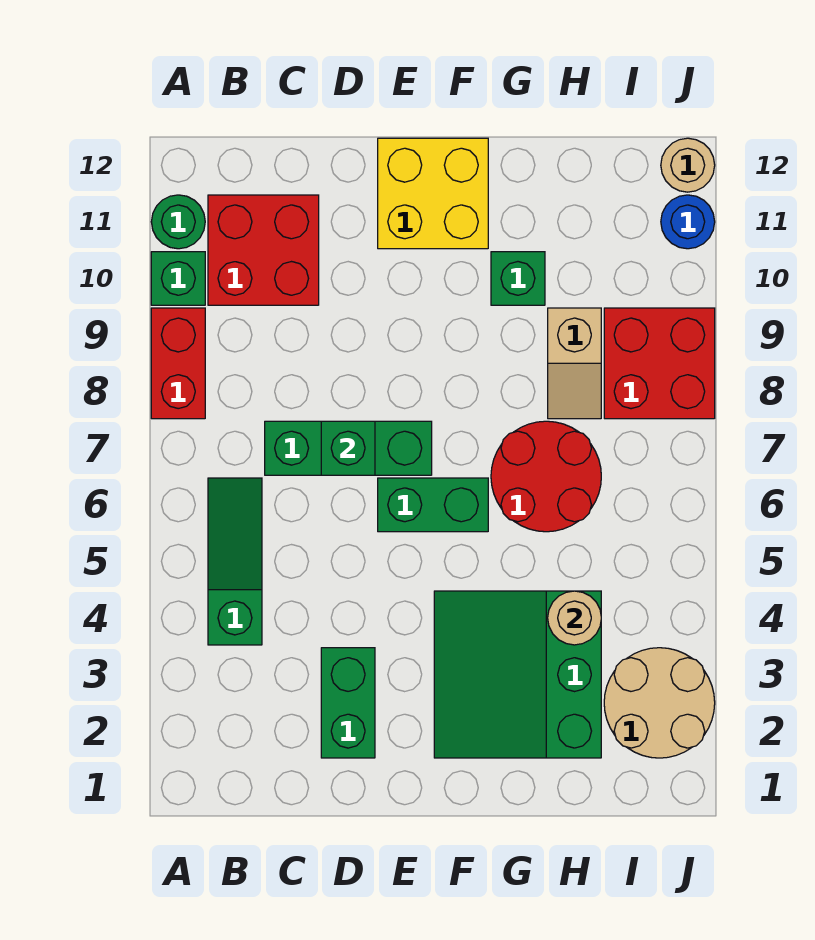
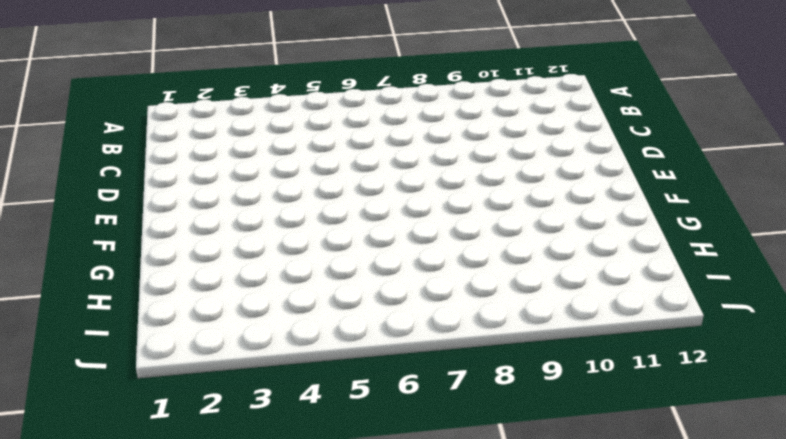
none -> red brick A8:A9 level 1
none -> green brick A10 level 1
none -> green round brick A11 level 1

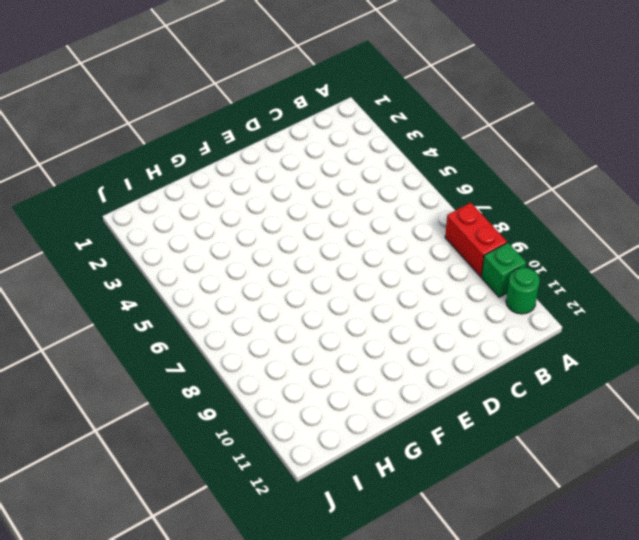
none -> green slope B4:B6 level 1 top 4
none -> red brick B10:C11 level 1
none -> green brick C7:E7 level 1

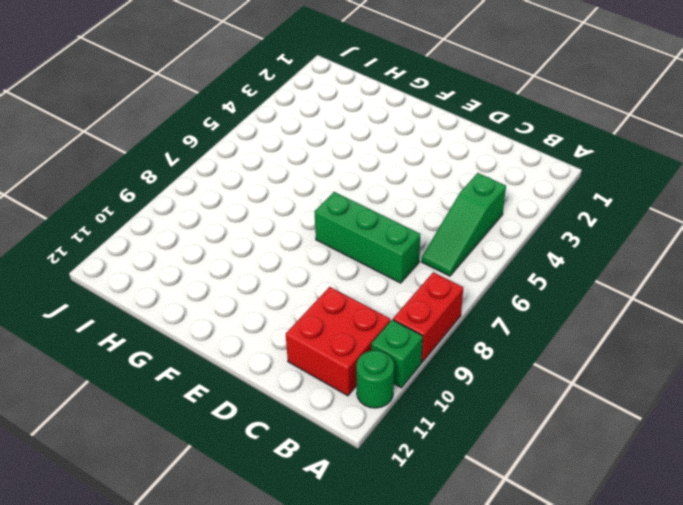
none -> green brick D2:D3 level 1
none -> green brick E6:F6 level 1
none -> yellow brick E11:F12 level 1

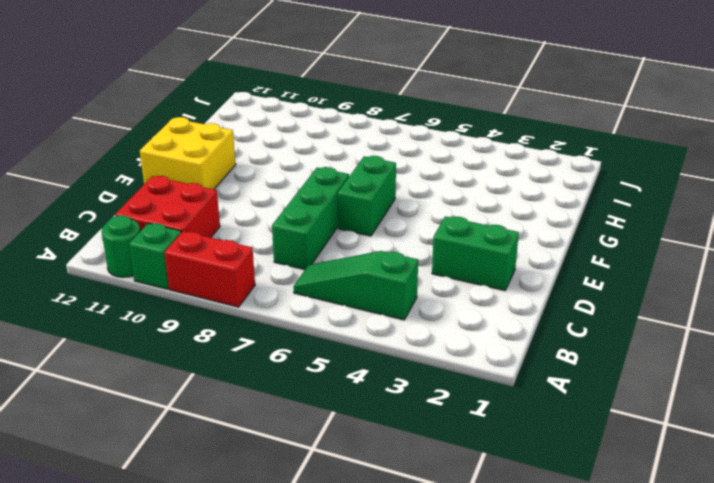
none -> green slope F2:H4 level 1 top H
none -> red round brick G6:H7 level 1
none -> green brick G10 level 1

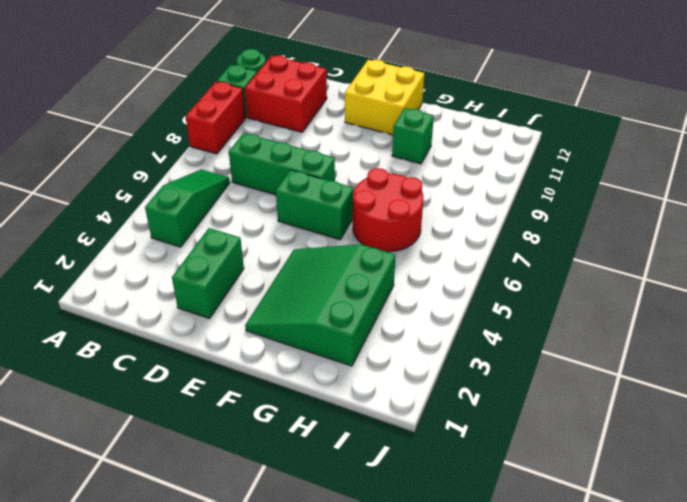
none -> tan slope H8:H9 level 1 top 9
none -> tan round brick I2:J3 level 1
none -> red brick I8:J9 level 1

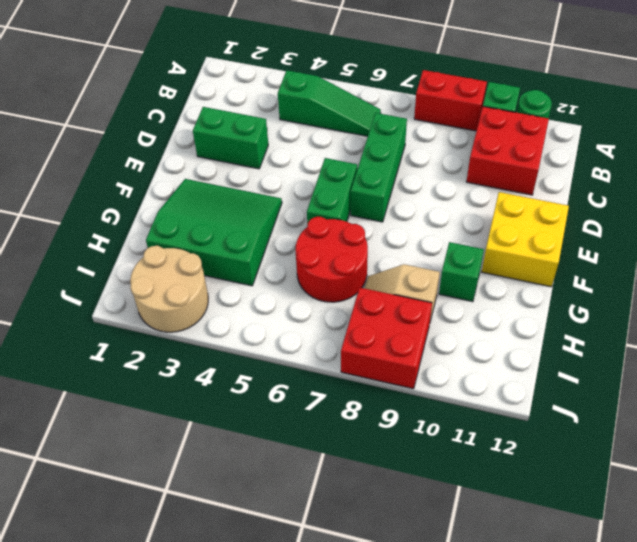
none -> blue round brick J11 level 1
none -> tan round brick J12 level 1
none -> green brick D7 level 2

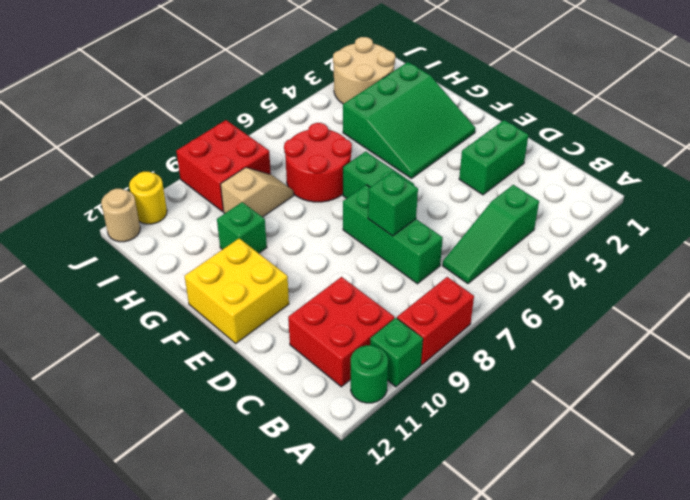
yellow round brick J11 level 1 -> blue round brick J11 level 1
none -> tan round brick H4 level 2

